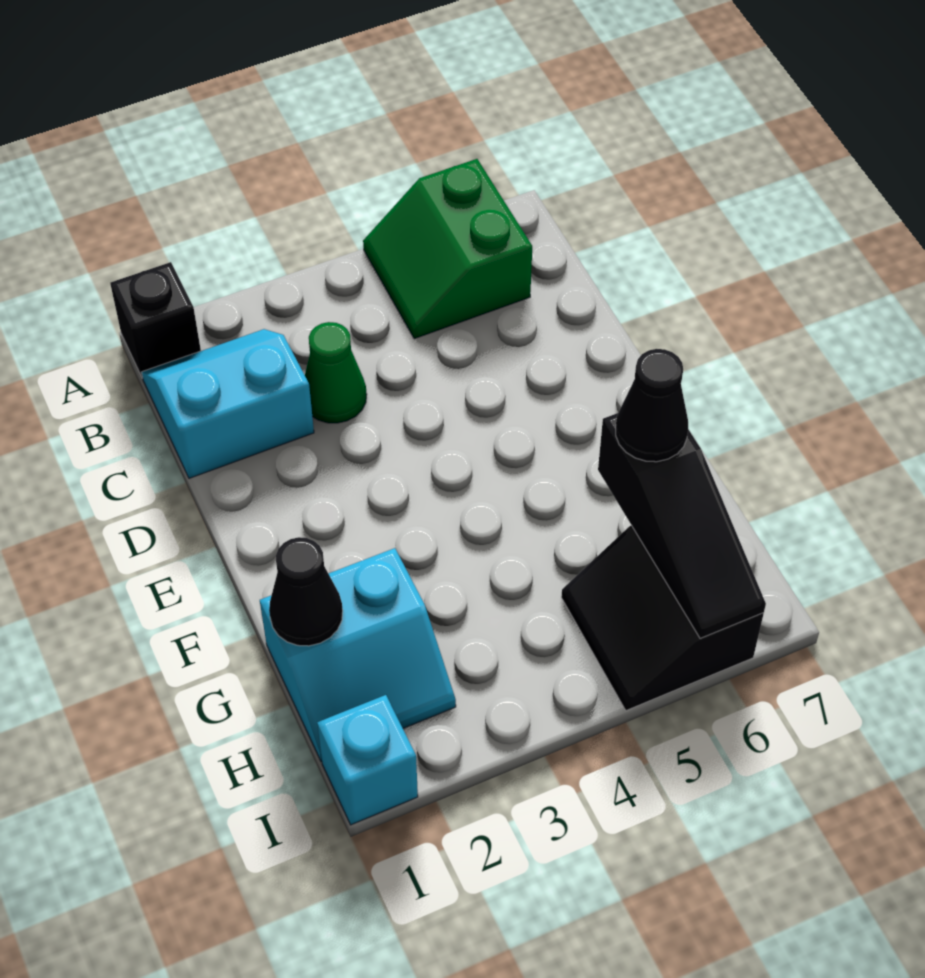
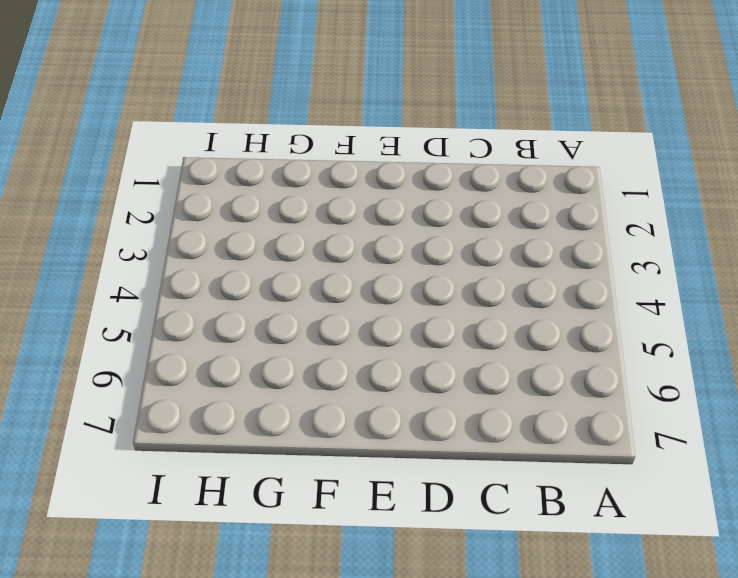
none -> black brick A1 level 1
none -> green slope A5:B6 level 1 top 6

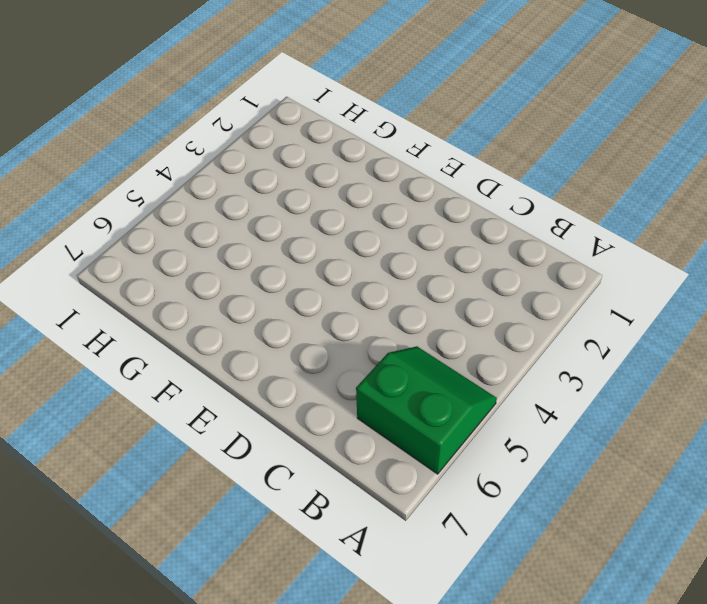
none -> black brick A1 level 1
none -> cyan slope B1:C2 level 1 top C

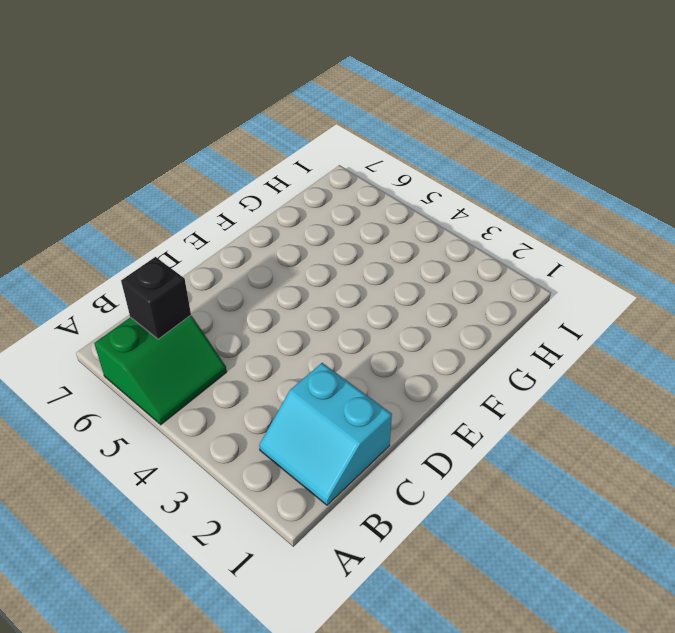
black brick B6 level 2 -> black brick A1 level 1
none -> green cone C3 level 1
none -> cyan slope G1:H2 level 1 top G

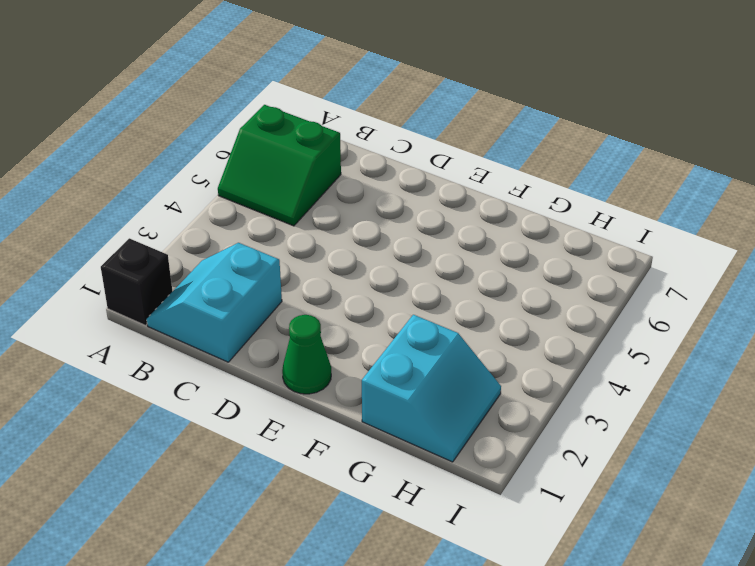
green cone E1 level 1 -> green cone C3 level 1
none -> black slope H5:I6 level 1 top 6
none -> cyan brick I1 level 1

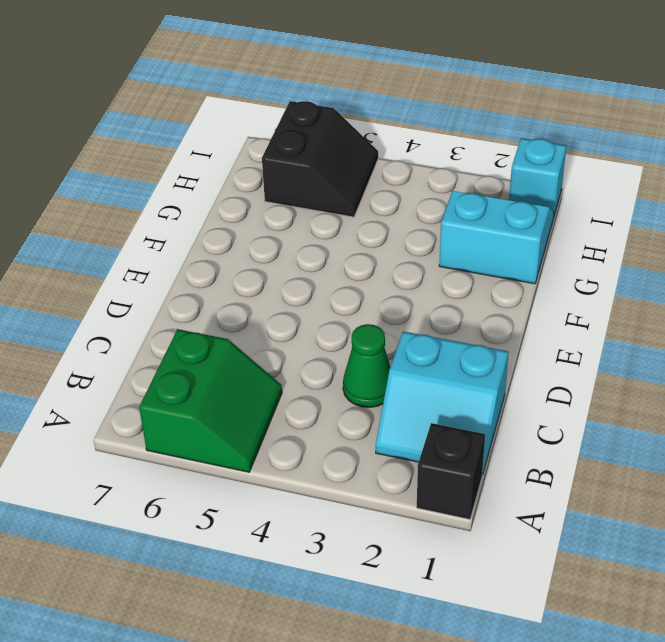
none -> black cone G1 level 2
none -> black slope G6:I6 level 2 top G

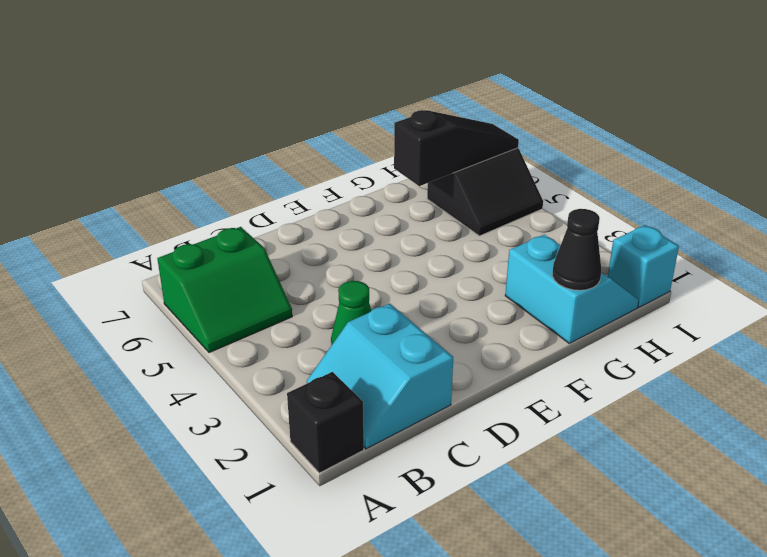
none -> black cone G6 level 3

